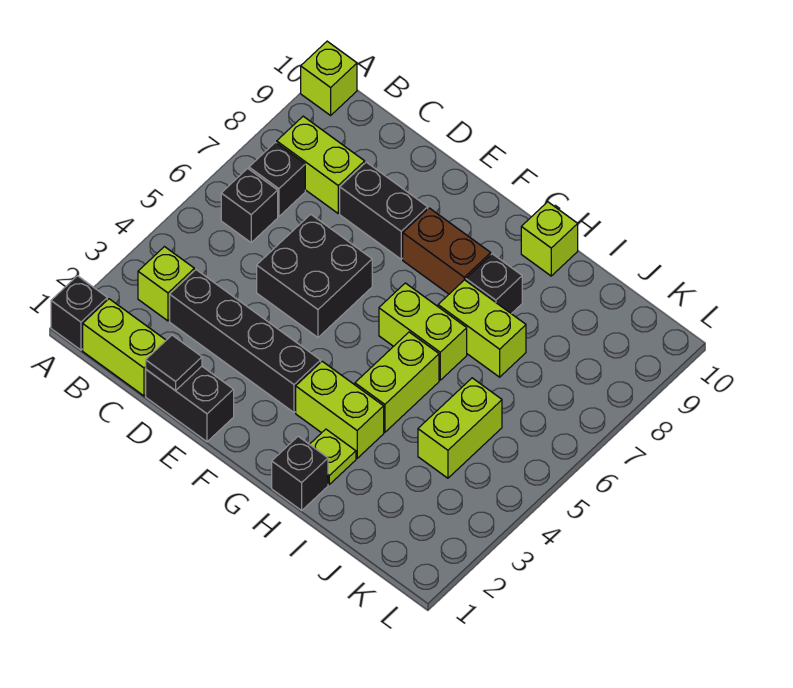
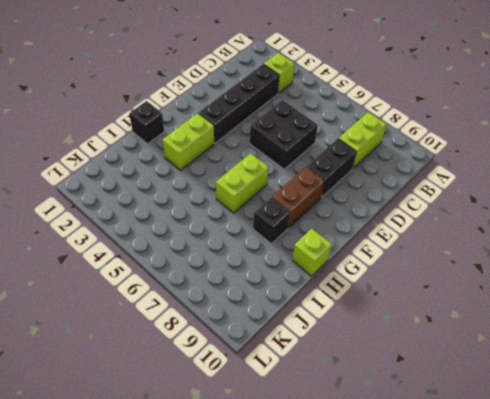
none -> black brick A1 level 1
none -> lime brick A10 level 1
none -> lime brick B1:C1 level 1

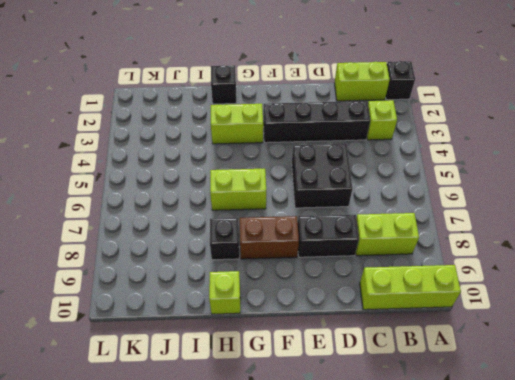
lime brick A10:C10 level 1 -> lime brick A10 level 1
none -> black brick B6 level 1
none -> black brick B7 level 1
none -> black brick D1:E1 level 1

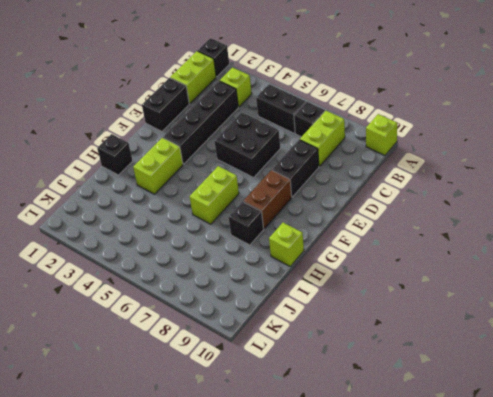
black brick B5:B6 level 1 -> black brick B6 level 1
none -> lime plate H2 level 1
none -> lime brick H4:H5 level 1
none -> lime brick H7:I7 level 1

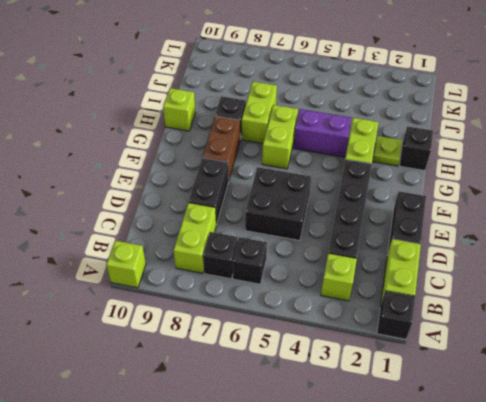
purple brick H4:H5 level 1 -> lime brick H4:H5 level 1
none -> lime brick J4:J5 level 1
none -> black tile D1 level 2

